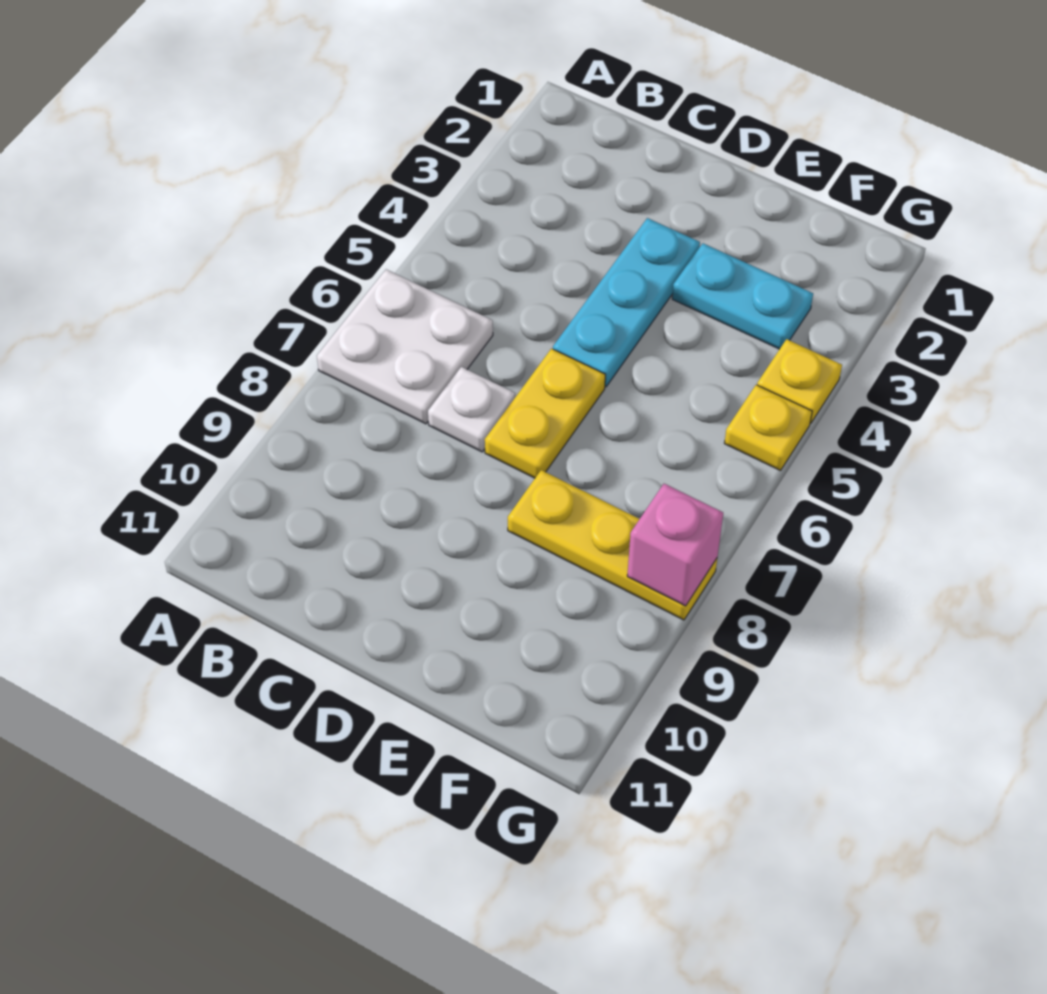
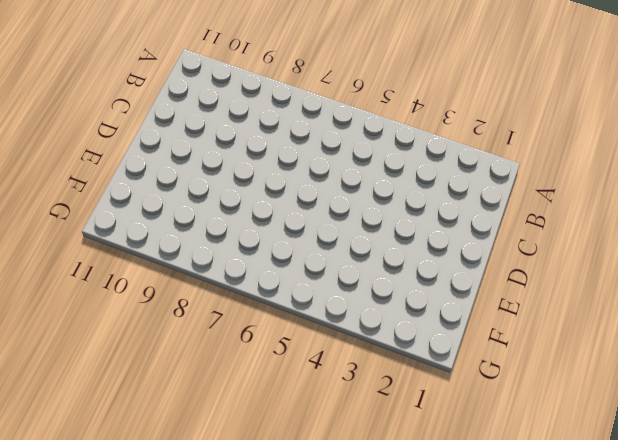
none -> white plate A6:B7 level 1
none -> white plate C7 level 1

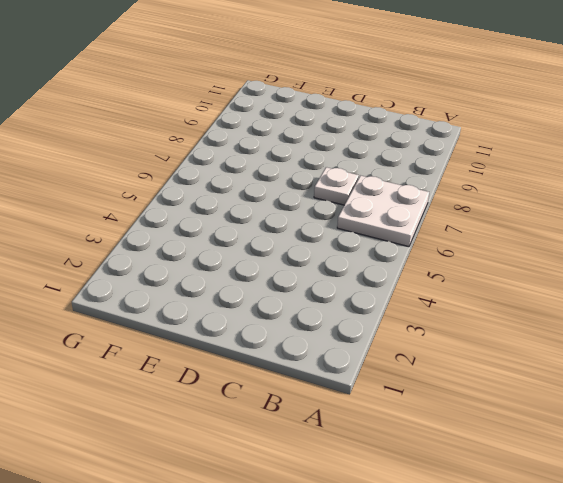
none -> cyan plate D3:D5 level 1
none -> yellow plate D6:D7 level 1

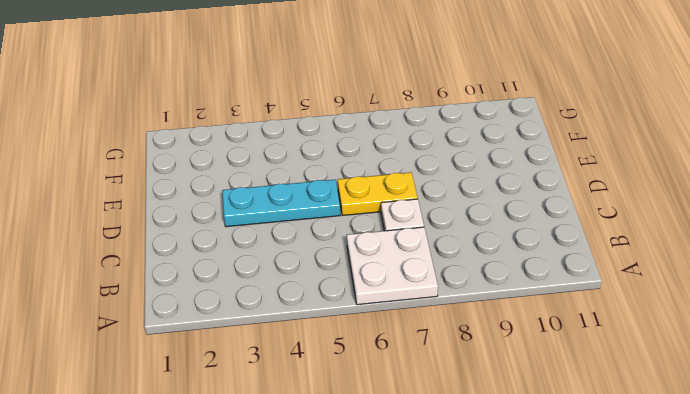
none -> cyan plate E3:F3 level 1
none -> yellow plate E8:G8 level 1

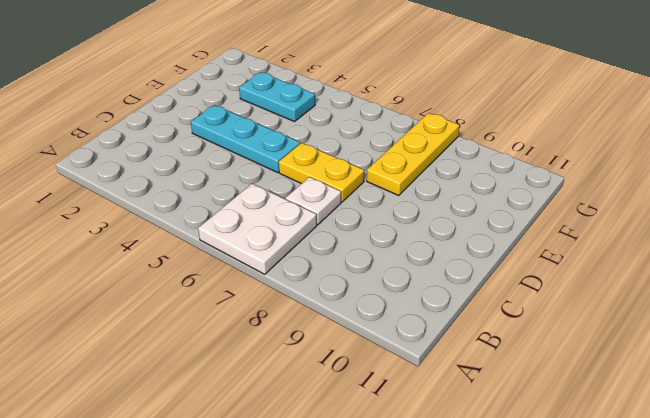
cyan plate F3:F4 level 1 -> cyan plate E3:F3 level 1
none -> yellow plate G4 level 1
none -> yellow plate G5 level 1

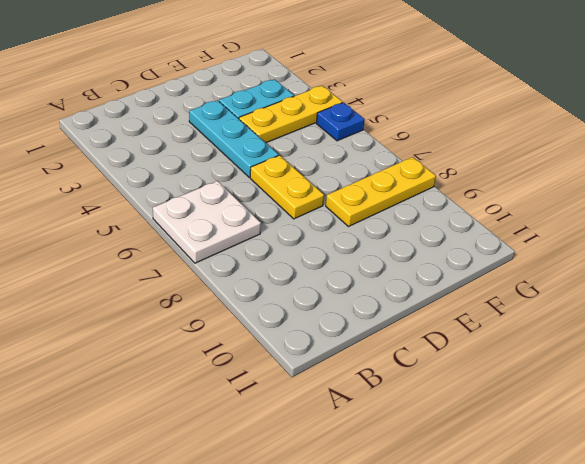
yellow plate E4:G4 level 1 -> yellow plate G4 level 1
blue plate G5 level 1 -> yellow plate G5 level 1
none -> white plate C7 level 1
none -> pink brick G8 level 2

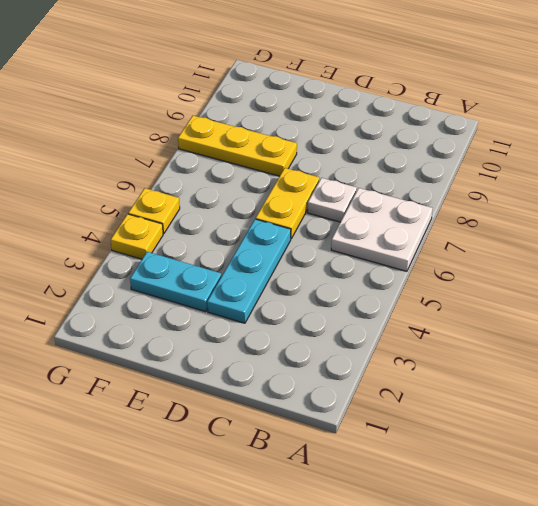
none -> pink brick G8 level 2

